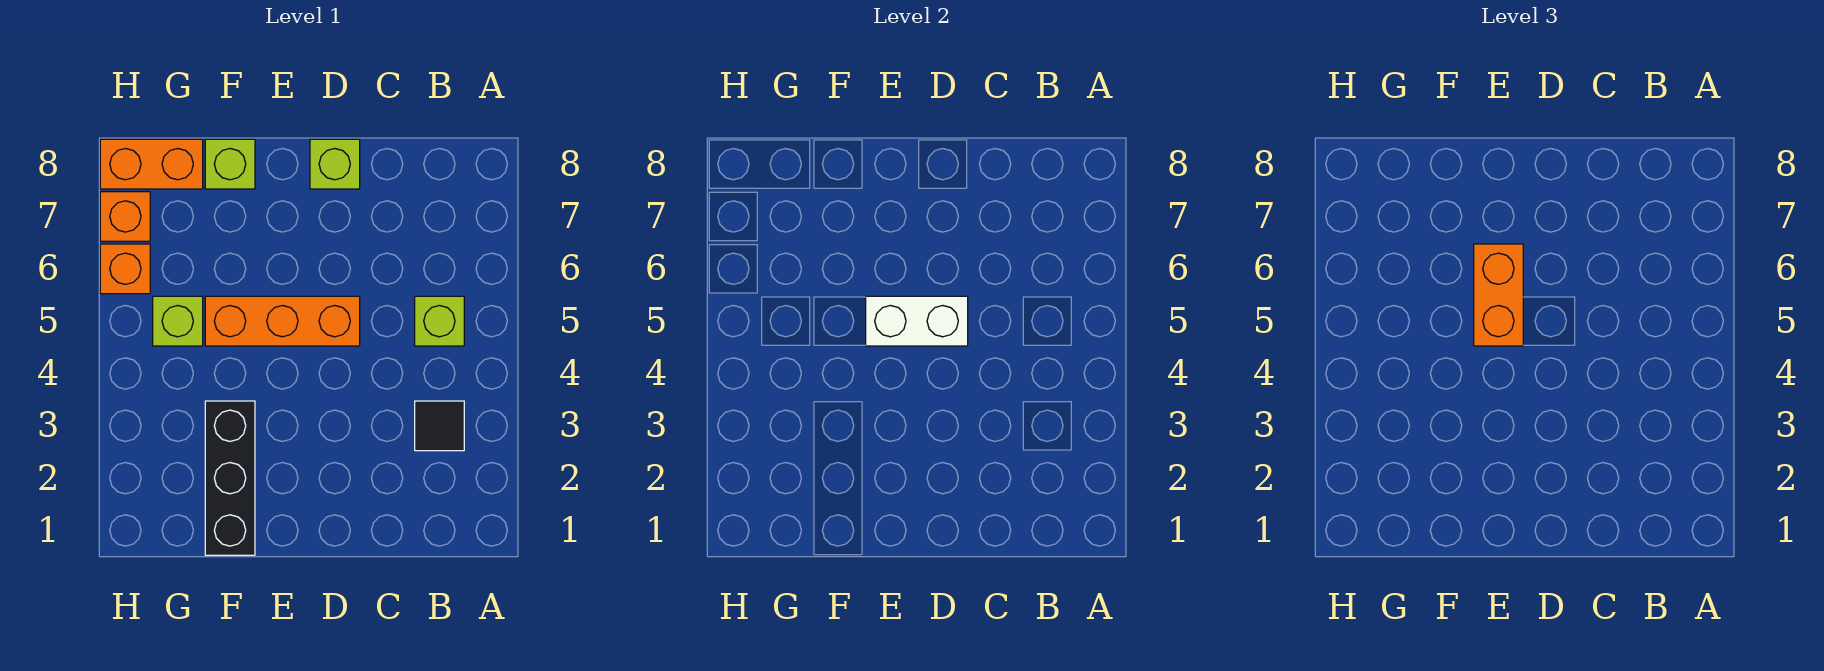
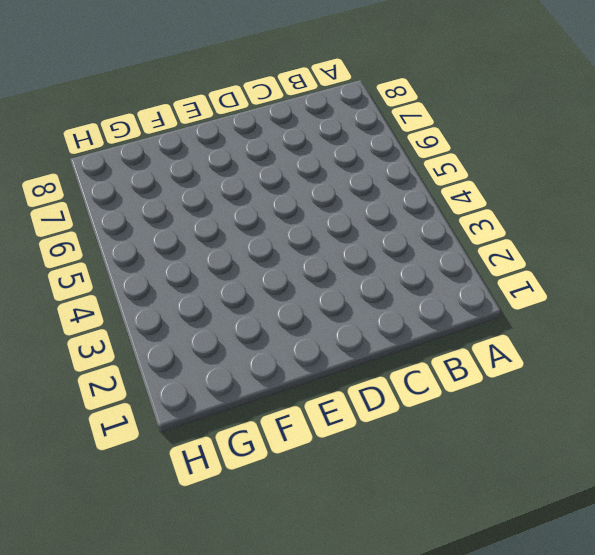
none -> black tile B3 level 1
none -> lime brick B5 level 1
none -> orange brick D5:F5 level 1

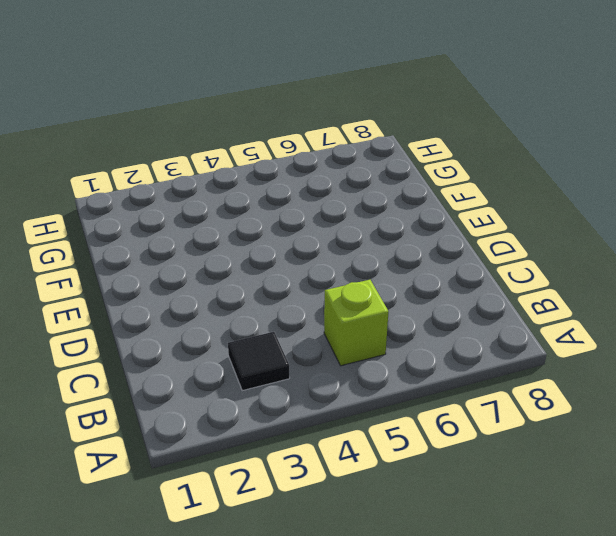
none -> orange brick D5:F5 level 1
none -> lime brick D8 level 1
none -> black brick F1:F3 level 1

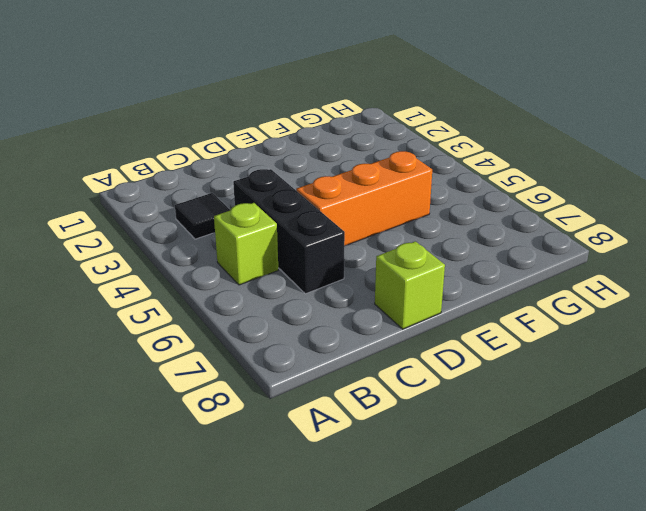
black brick C4:C6 level 1 -> black brick F1:F3 level 1
none -> lime brick F8 level 1
none -> lime brick G5 level 1
none -> orange brick G8:H8 level 1

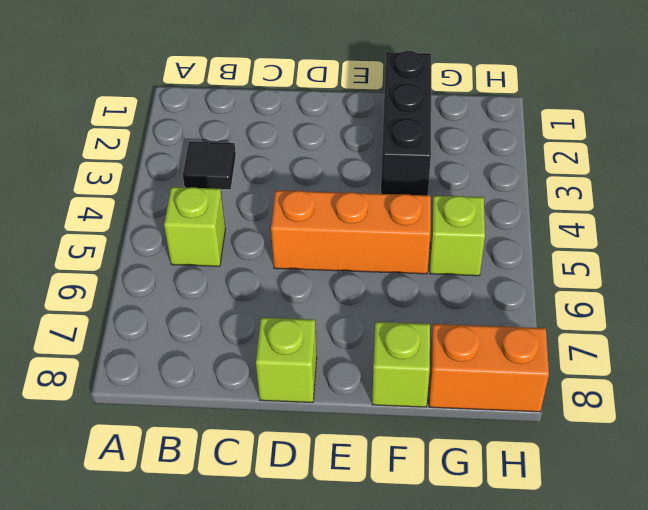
none -> orange brick H6 level 1
none -> orange brick H7 level 1
none -> white brick D5:E5 level 2

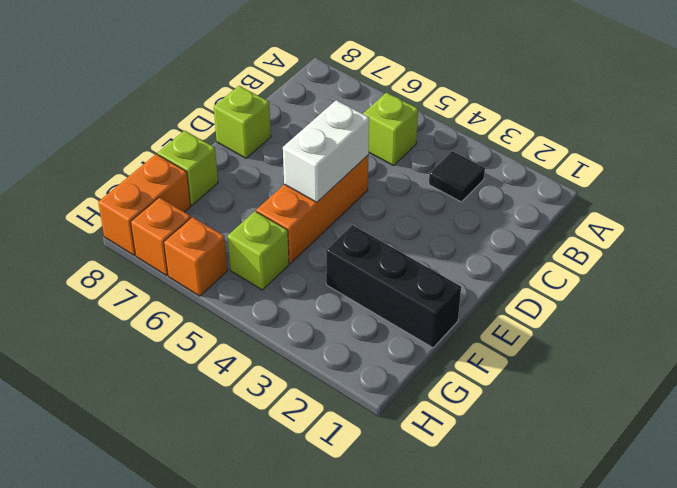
none -> orange brick E5:E6 level 3

